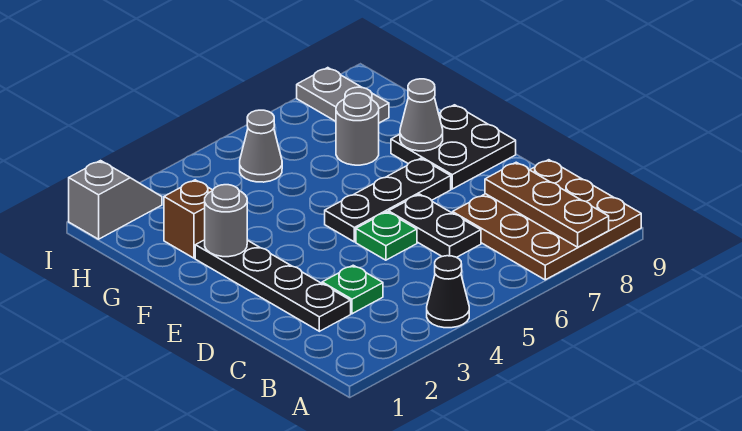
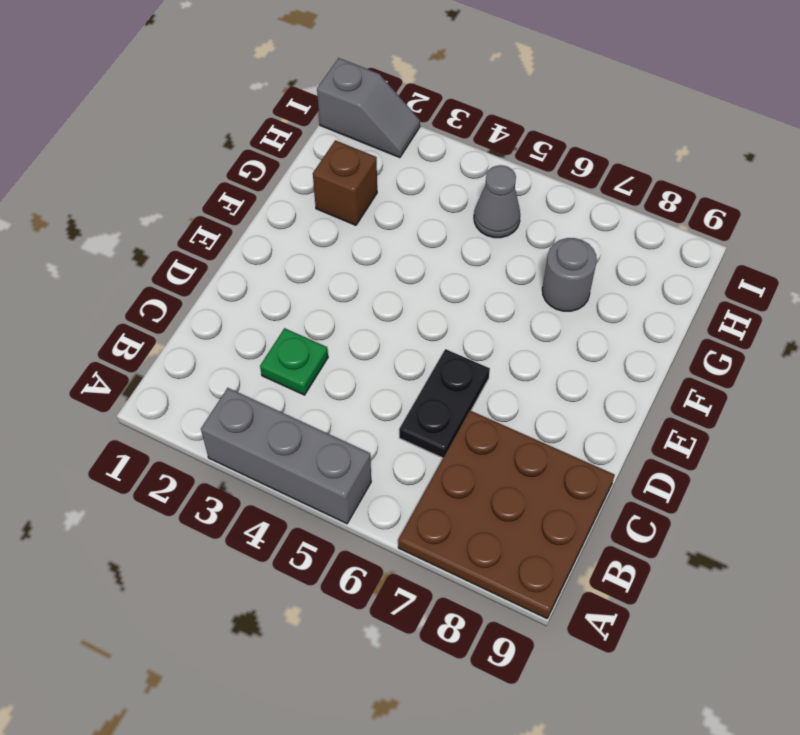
grey brick A3:A5 level 1 -> black cone A4 level 1
none -> black plate C2:F2 level 1
none -> green plate D5 level 1
none -> black plate E5:E7 level 1

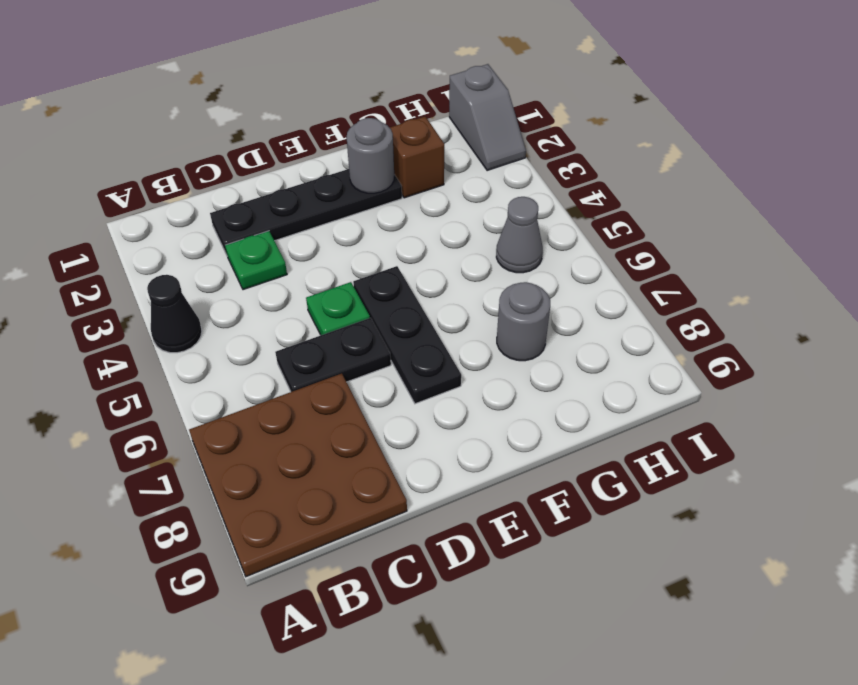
none -> black plate E8:F9 level 1
none -> grey plate H8:I8 level 1
none -> brown plate A8:C8 level 2

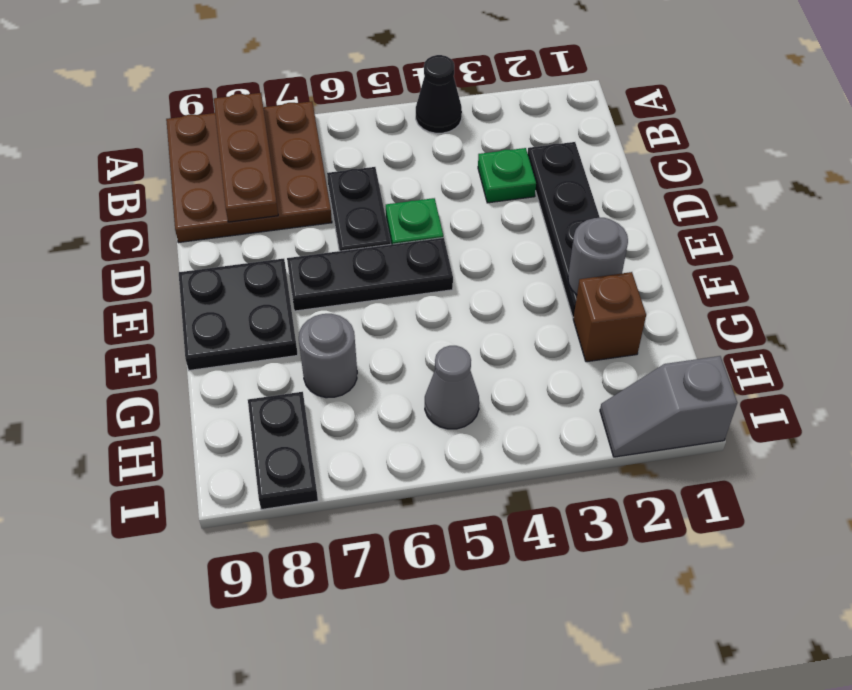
black plate H8:I8 level 1 -> grey plate H8:I8 level 1
none -> grey cone F8 level 2

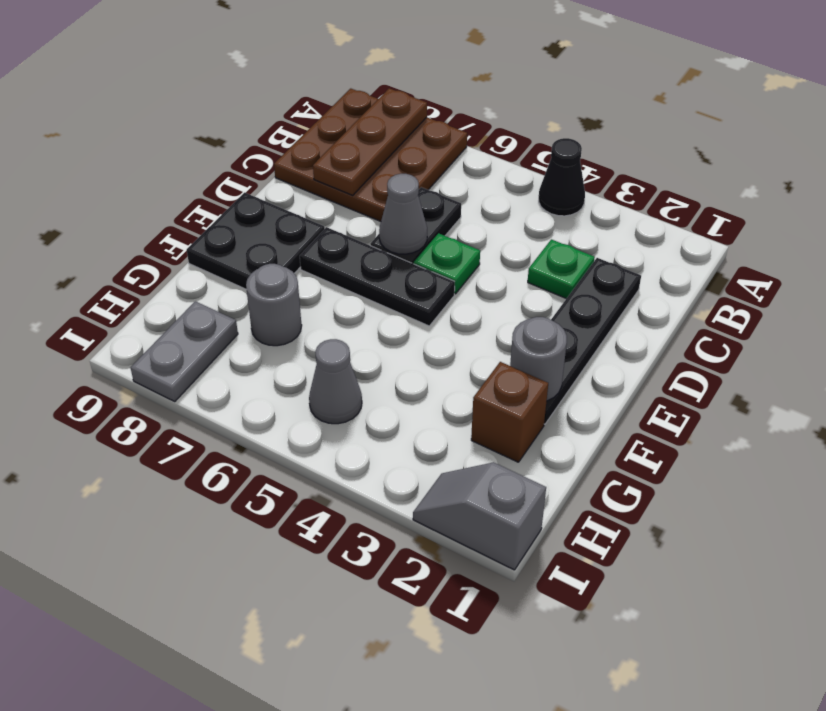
grey cone D6 level 2 -> grey cone F8 level 2

